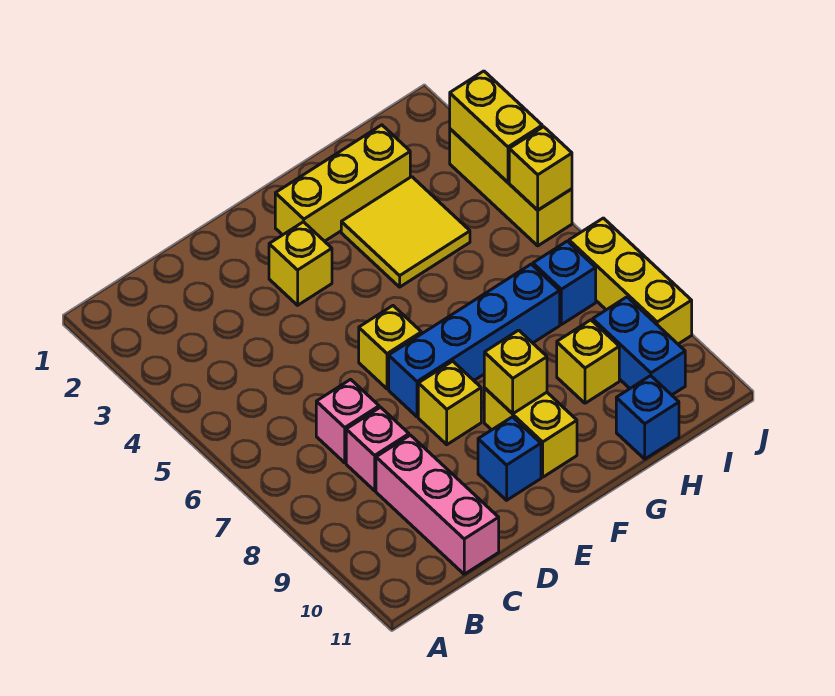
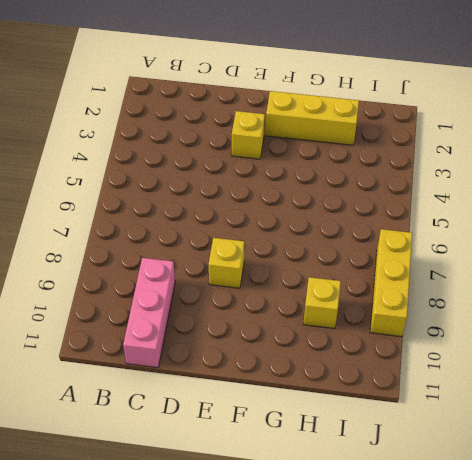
none -> pink brick C7 level 1
none -> pink brick C8 level 1
none -> yellow brick E6 level 1

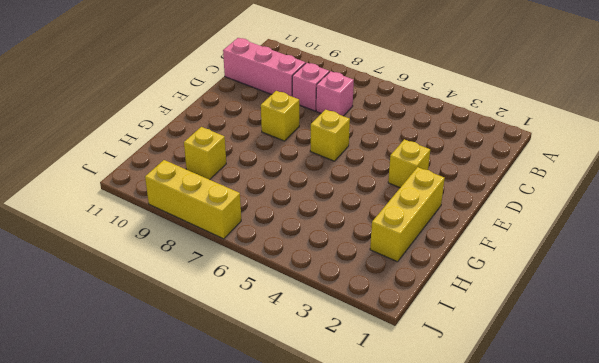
none -> blue brick E7:H7 level 1
none -> blue brick E10 level 1
none -> yellow brick F9:F10 level 1

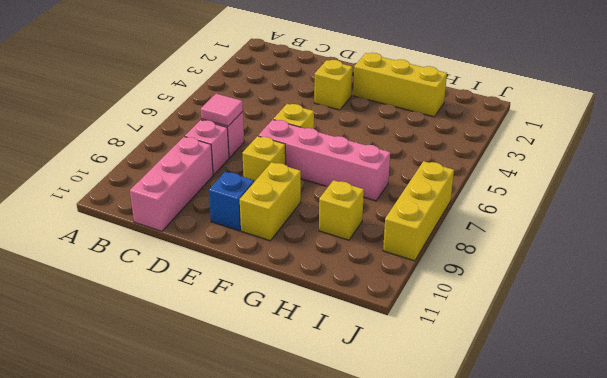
pink tile C7 level 2 -> none
pink brick E7:H7 level 1 -> blue brick E7:H7 level 1
none -> yellow tile G3:H4 level 1
none -> blue brick H11 level 1
none -> blue brick I7 level 1

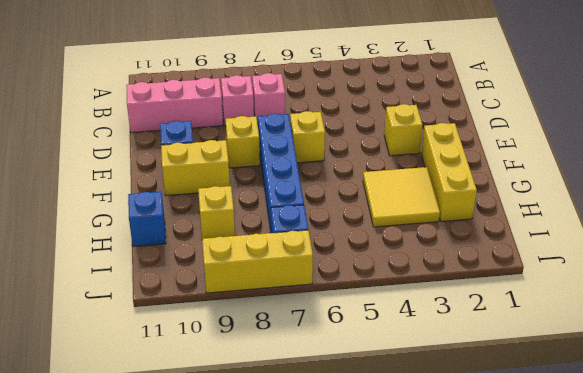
none -> blue brick I9:I10 level 1
none -> yellow brick J3:J5 level 1
none -> yellow brick F9 level 2

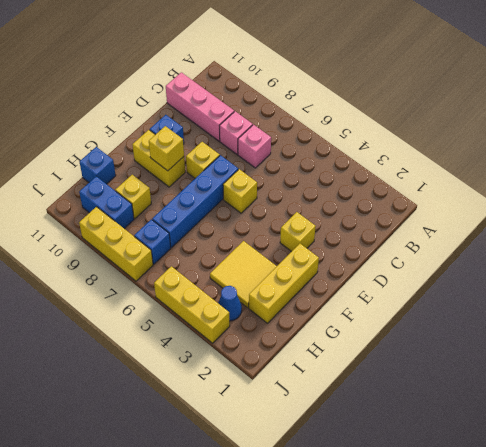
blue cone I3 level 1 -> none
none -> yellow brick J3:J4 level 2
none -> yellow brick J5 level 2

